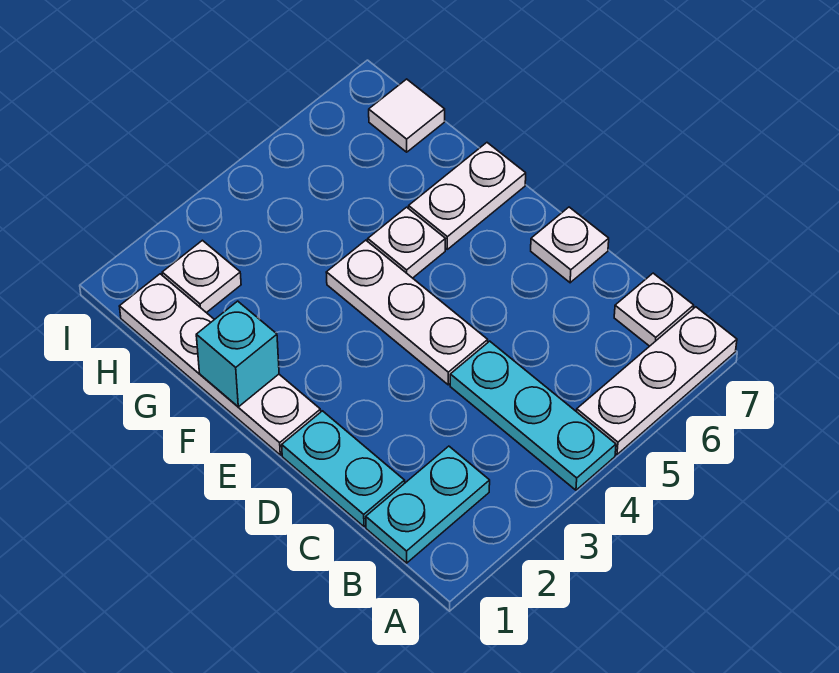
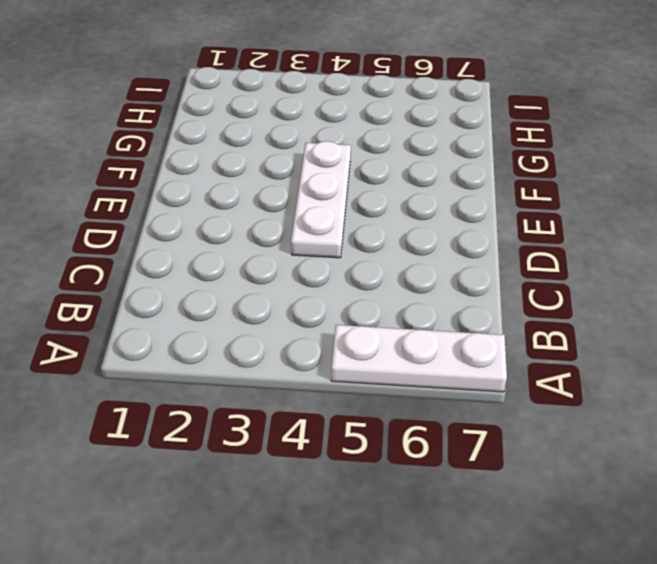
none -> cyan plate A4:C4 level 1
none -> cyan plate B1:B2 level 1
none -> white plate B7 level 1

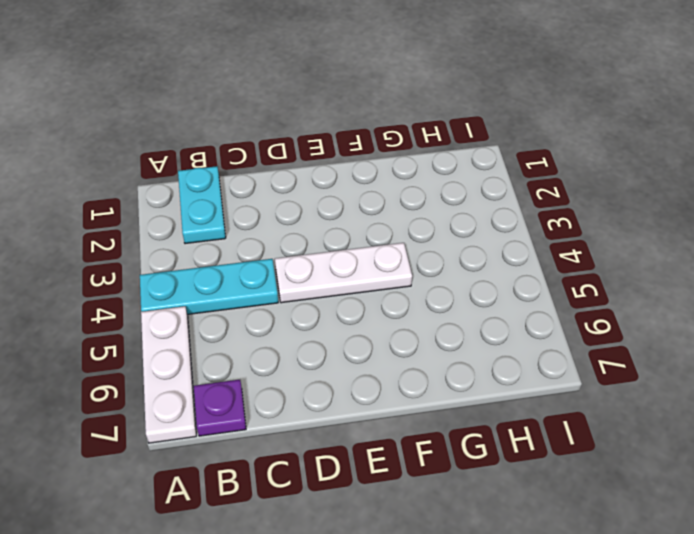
purple plate B7 level 1 -> white plate B7 level 1
none -> cyan plate C1:D1 level 1
none -> white plate D7 level 1
none -> white plate E1:H1 level 1

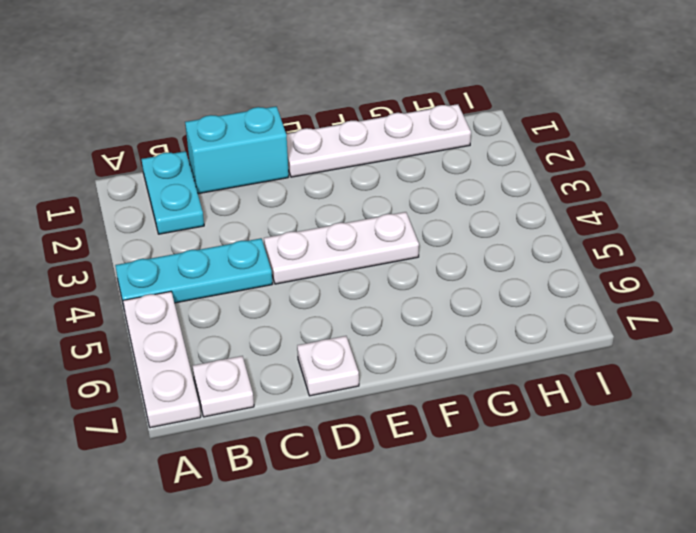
cyan brick C1:D1 level 1 -> cyan plate C1:D1 level 1
none -> white plate F5 level 1
none -> white plate F6:F7 level 1
none -> white plate H2 level 1

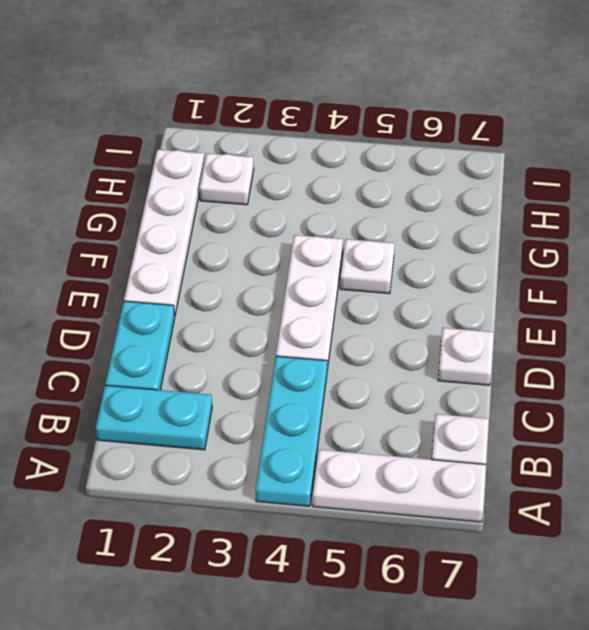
none -> white plate F6:F7 level 1
none -> white tile H7 level 1
none -> cyan brick F1 level 2

